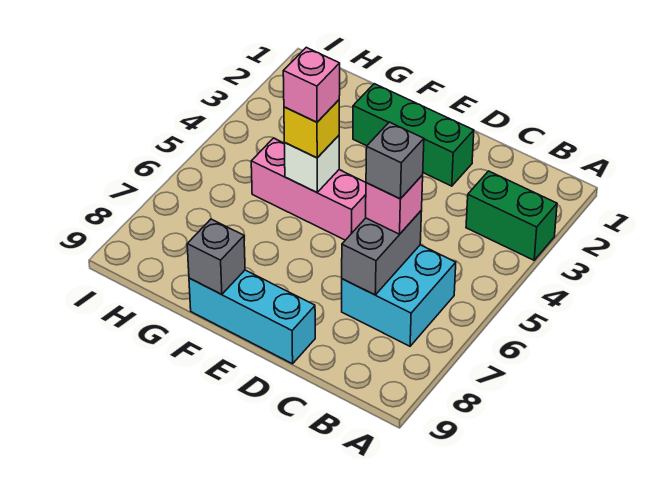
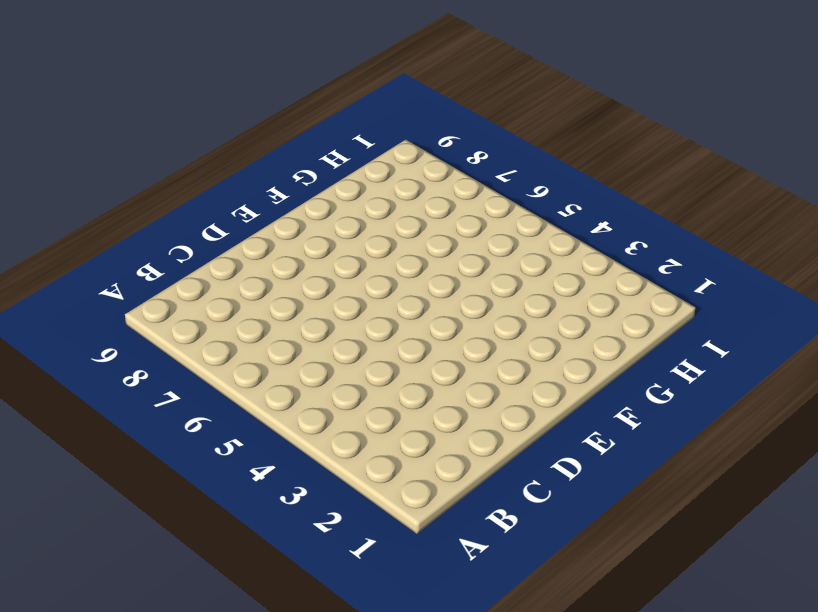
none -> green brick A3:B3 level 1
none -> cyan brick B6:C7 level 1
none -> green brick D2:F2 level 1

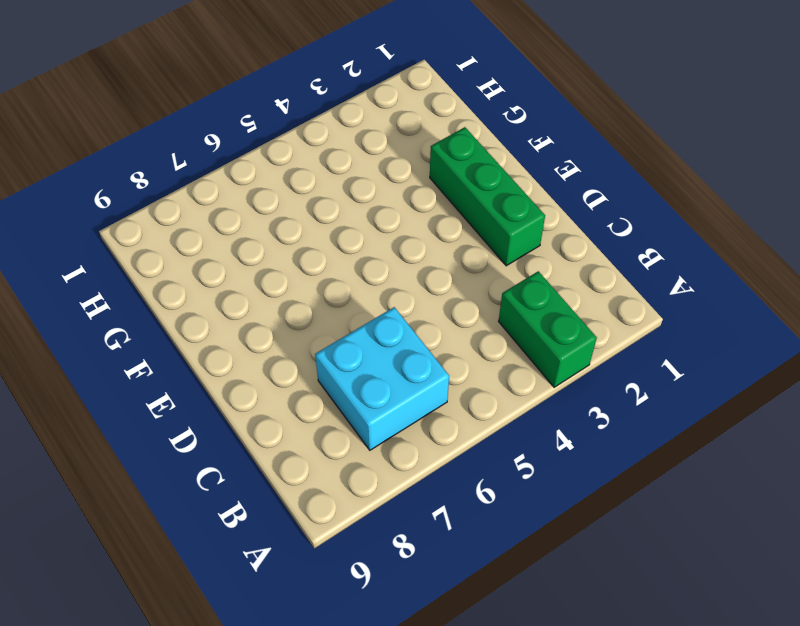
none -> cyan brick D9:F9 level 1
none -> pink brick E5:G5 level 1
none -> grey brick C6:C7 level 2

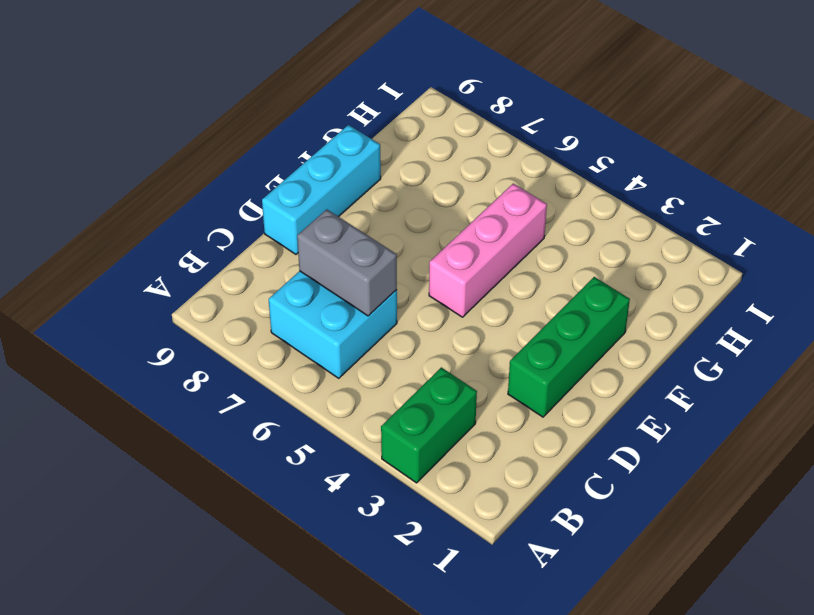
none -> white brick F5 level 2
none -> grey brick F9 level 2
none -> pink brick C6 level 3

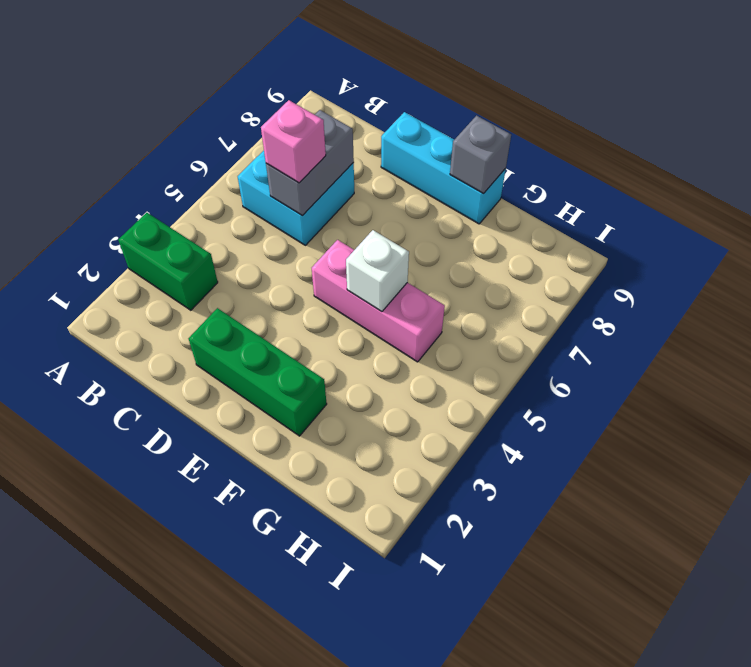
none -> yellow brick F5 level 3
none -> grey brick C6 level 4
none -> pink brick F5 level 4

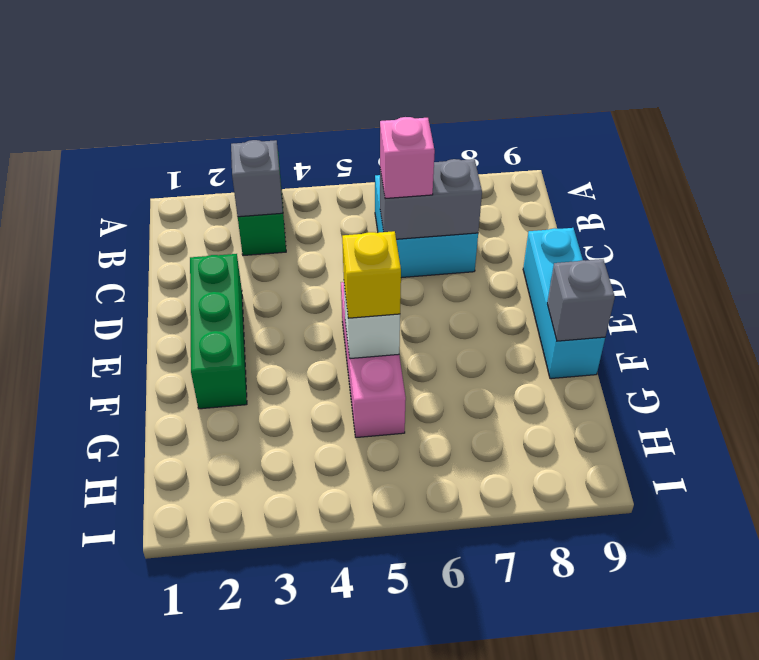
grey brick B3 level 2 -> grey brick C6 level 4
none -> pink brick F5 level 4

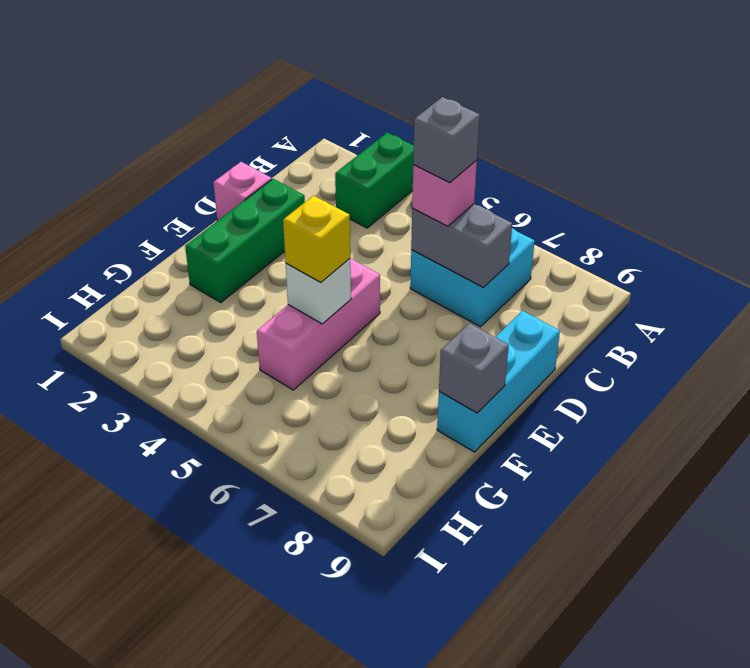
pink brick D1 level 1 -> pink brick F5 level 4

